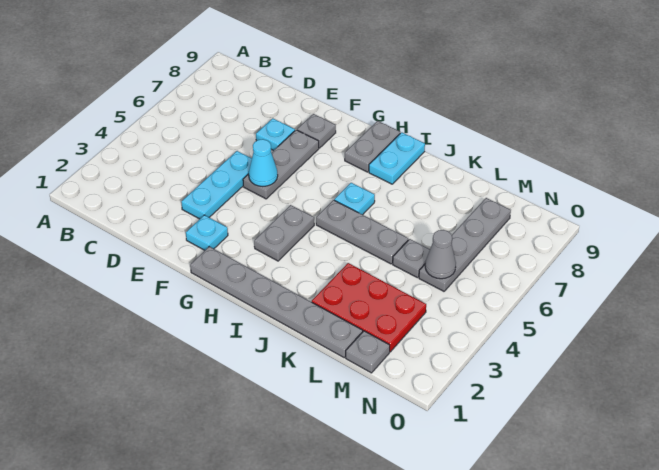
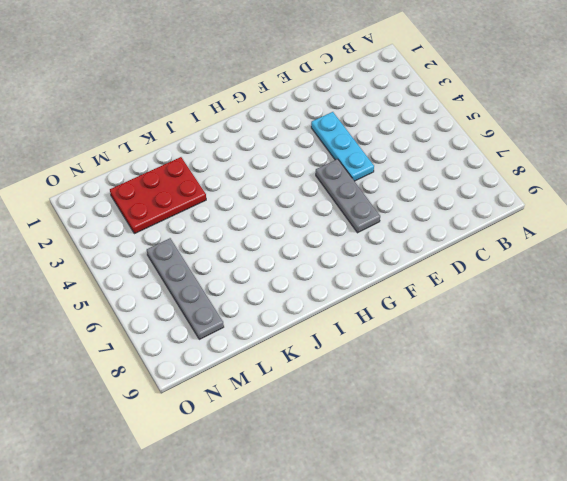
none -> cyan plate E7 level 1
none -> cyan plate F2 level 1
none -> grey plate F8 level 1

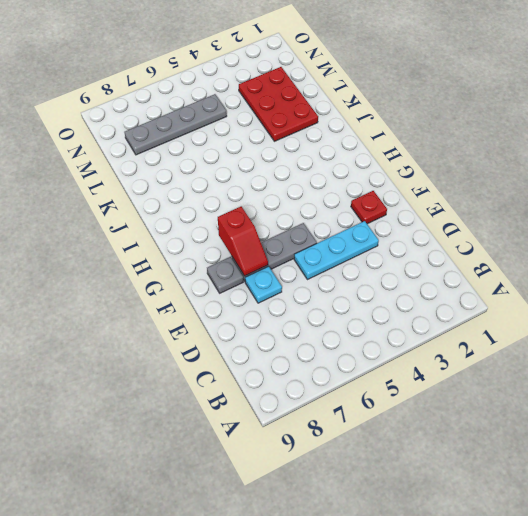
red plate F2 level 1 -> cyan plate F2 level 1
red slope F7:G7 level 2 top G -> none
none -> grey plate G1:L1 level 1
none -> grey plate H3:H4 level 1
none -> grey plate H8:H9 level 1

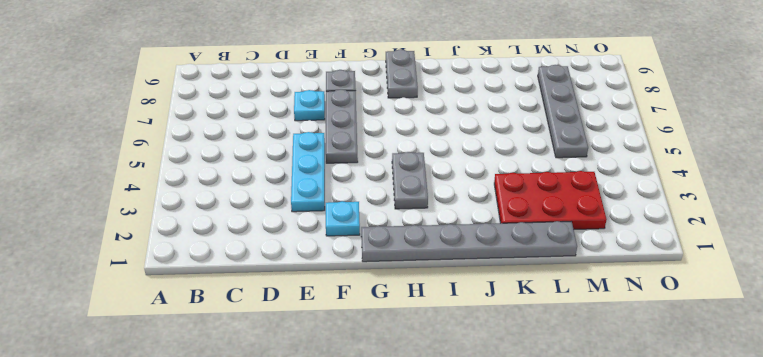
none -> grey plate I5:K5 level 1
none -> cyan plate I6 level 1
none -> cyan plate I8:I9 level 1

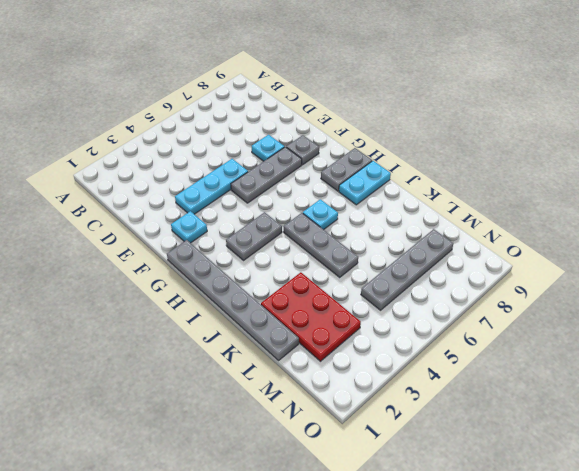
none -> grey plate L5 level 1
none -> grey plate M1 level 1
none -> cyan cone F5 level 2

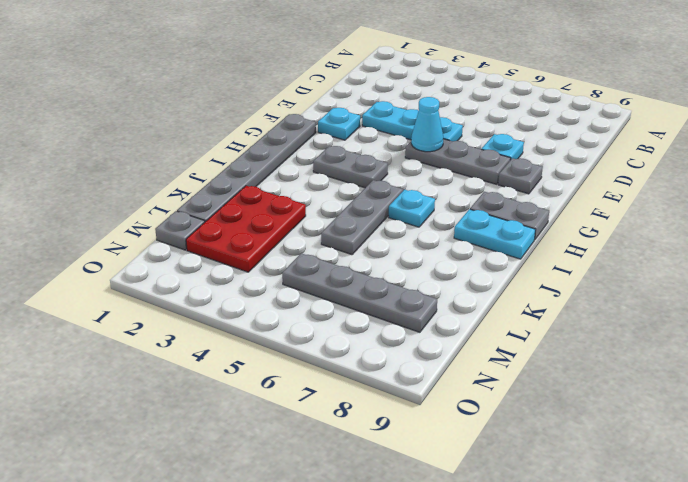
none -> grey plate L5 level 1
none -> grey cone M5 level 2

